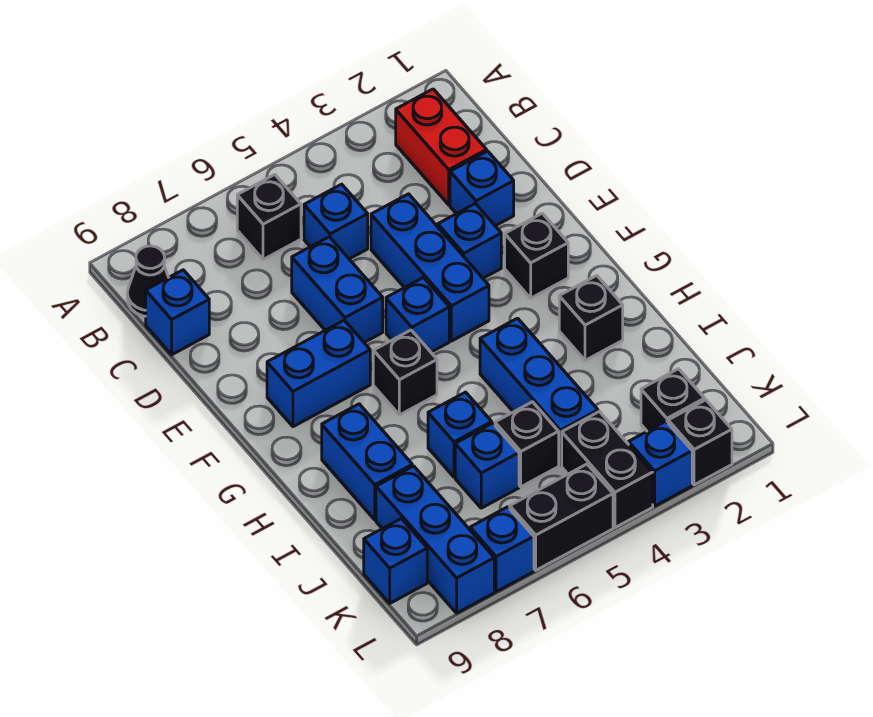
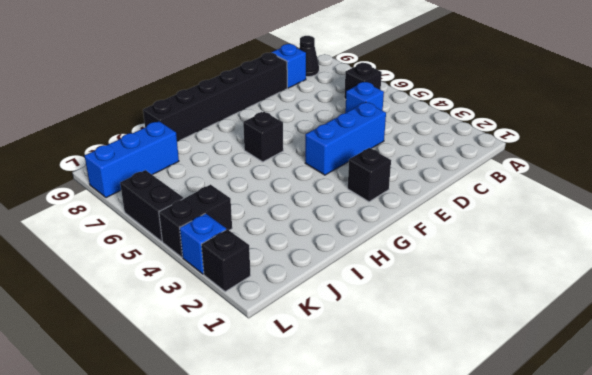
black brick D9:I9 level 1 -> none
none -> red brick B2:C2 level 1
none -> blue brick D2 level 1
none -> blue brick D6:E6 level 1

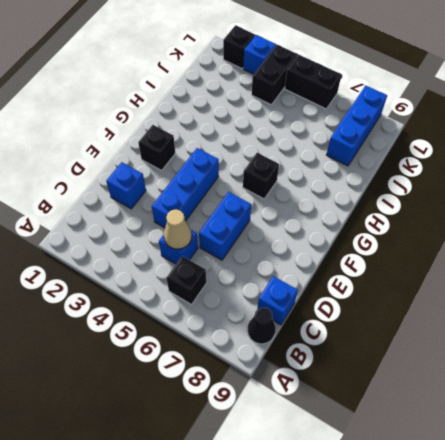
tan cone C5 level 2 -> none
none -> red brick B2:C2 level 1
none -> blue brick E3 level 1
none -> blue brick F5 level 1

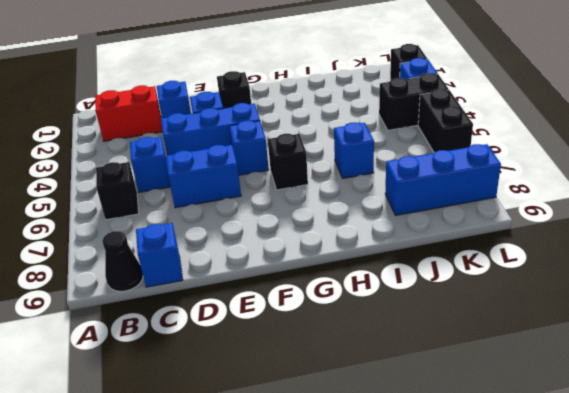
none -> blue brick F7:F8 level 1
none -> black brick H2 level 1
none -> blue brick H4:J4 level 1

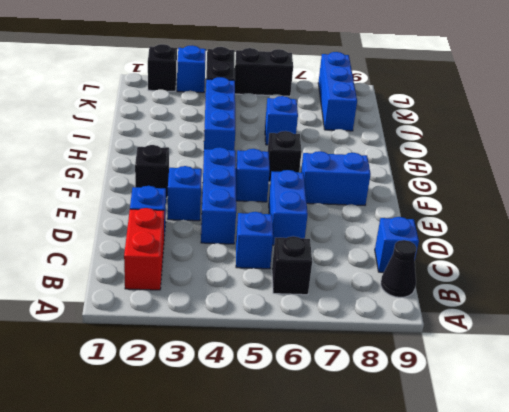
none -> black brick H2 level 1
none -> blue brick H8:I8 level 1
none -> black brick J5 level 1

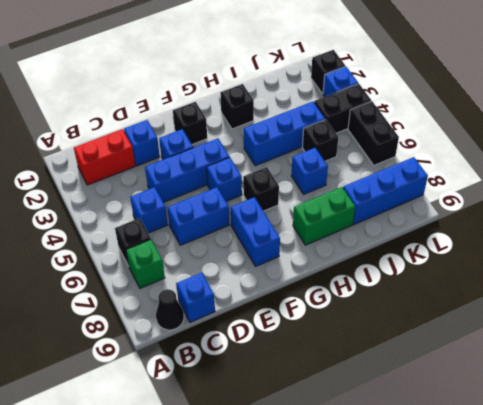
green brick B7 level 1 -> none
green brick H8:I8 level 1 -> blue brick H8:I8 level 1
none -> blue brick J6 level 1
none -> black brick K2 level 1
none -> blue brick K9 level 1

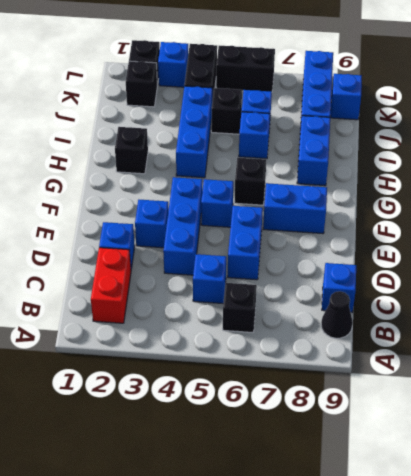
none -> black brick F2 level 1
none -> blue brick L7 level 1

